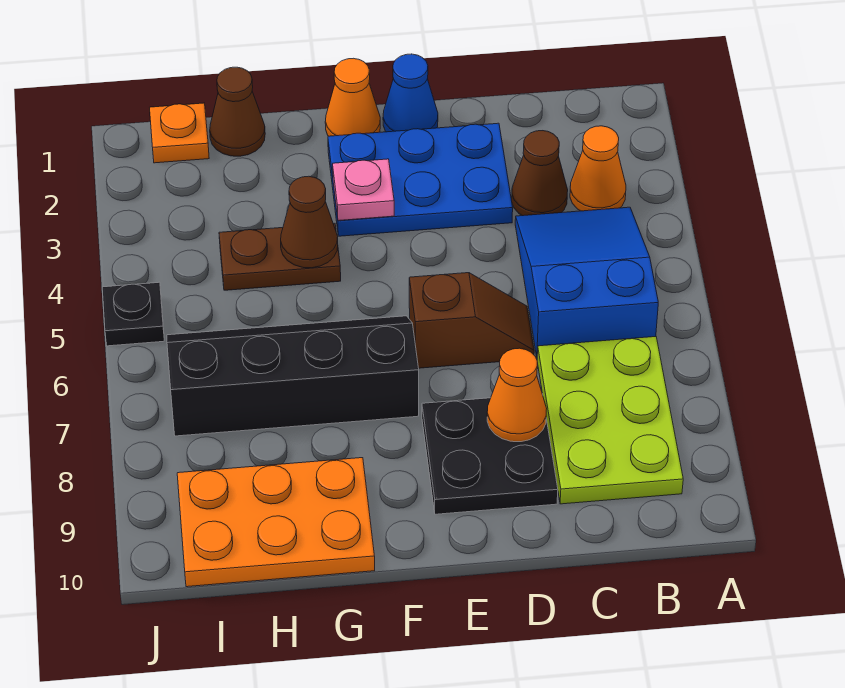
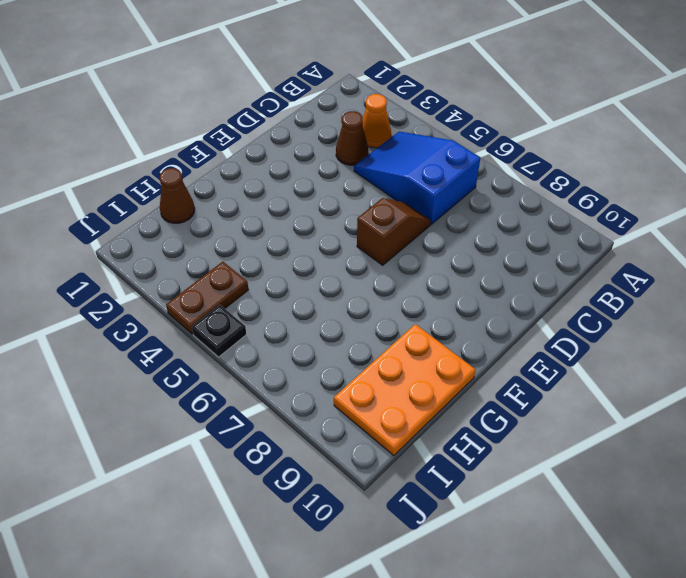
brown plate I4:J4 level 1 -> brown plate G4:H4 level 1
none -> lime plate B7:C9 level 1
none -> blue plate D2:F3 level 1
none -> black plate D8:E9 level 1

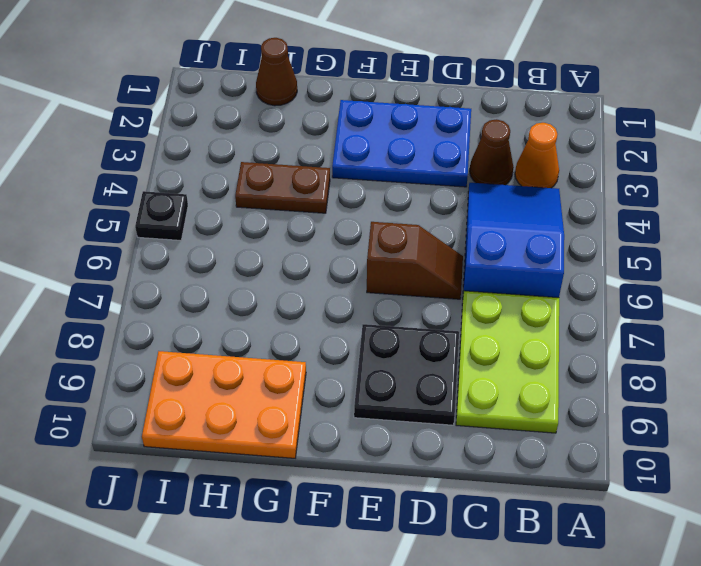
none -> blue cone E1 level 1
none -> orange cone F1 level 1
none -> black slope F6:I7 level 1 top 7

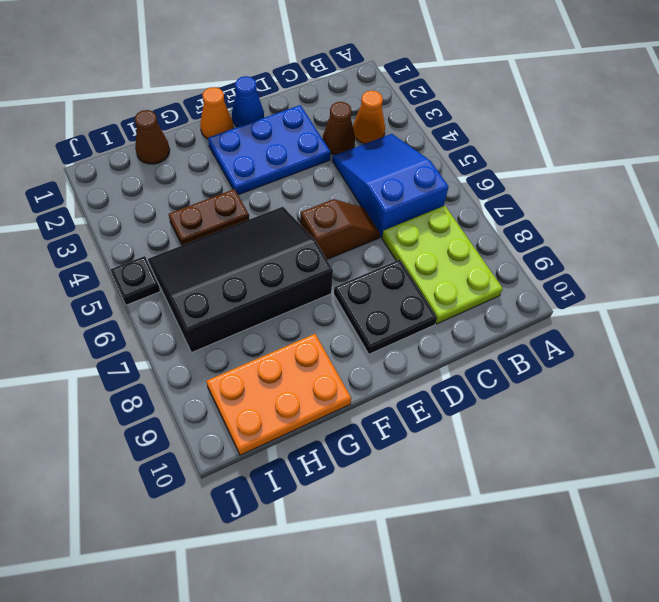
black slope F5:I7 level 1 top 7 -> black slope F6:I7 level 1 top 7
none -> orange plate I1 level 1
none -> orange cone D8 level 2
none -> pink plate F3 level 2

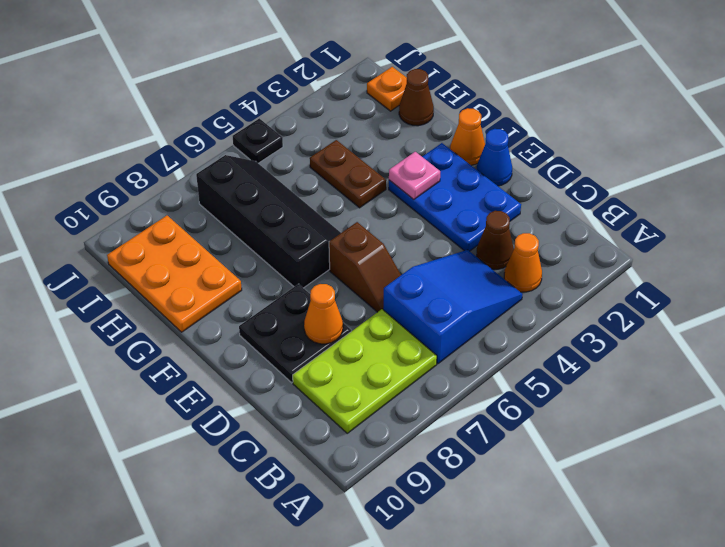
none -> brown cone G4 level 2

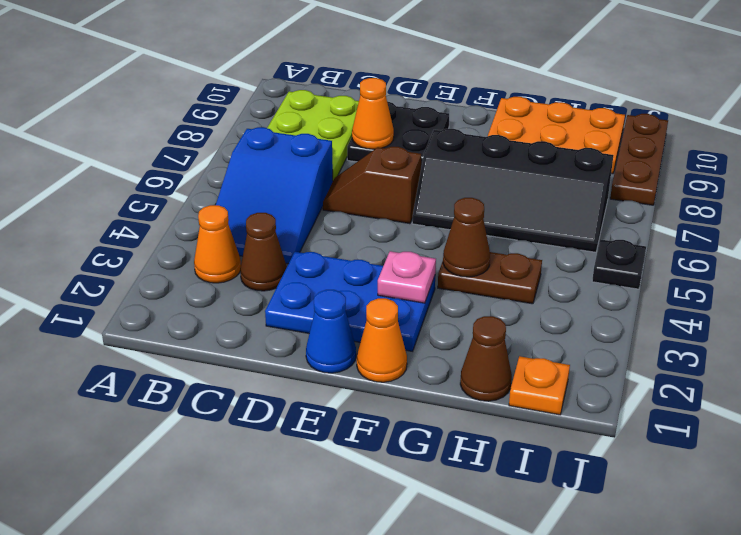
brown plate J8:J10 level 1 -> none

